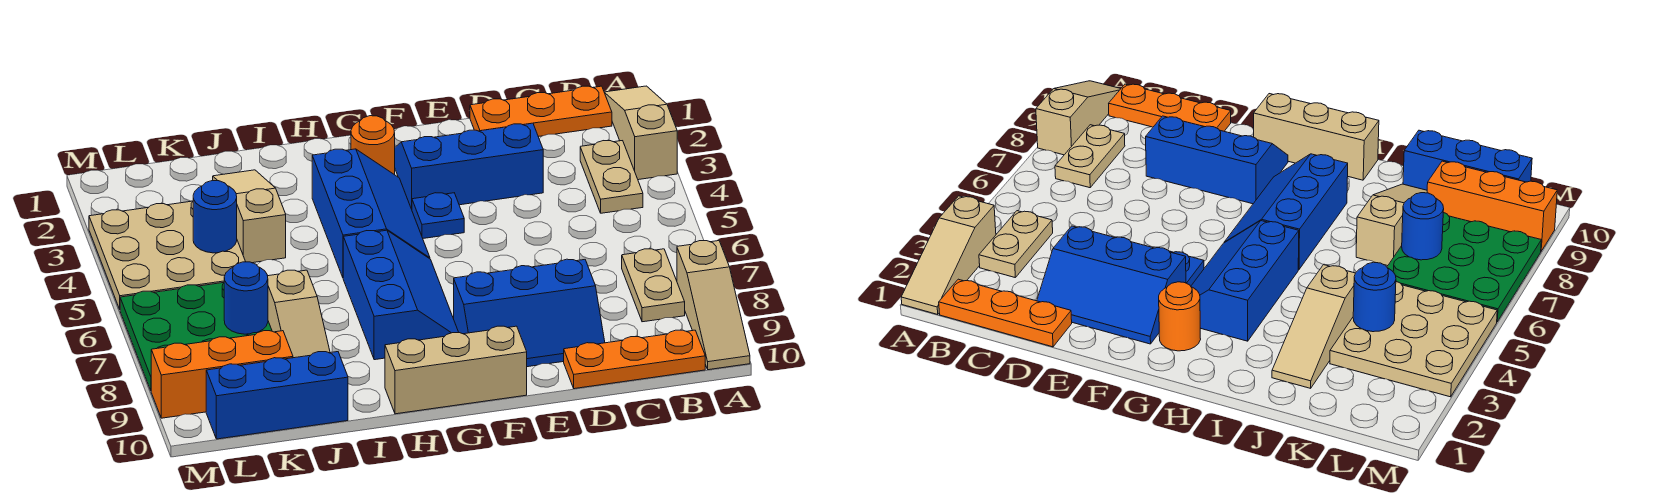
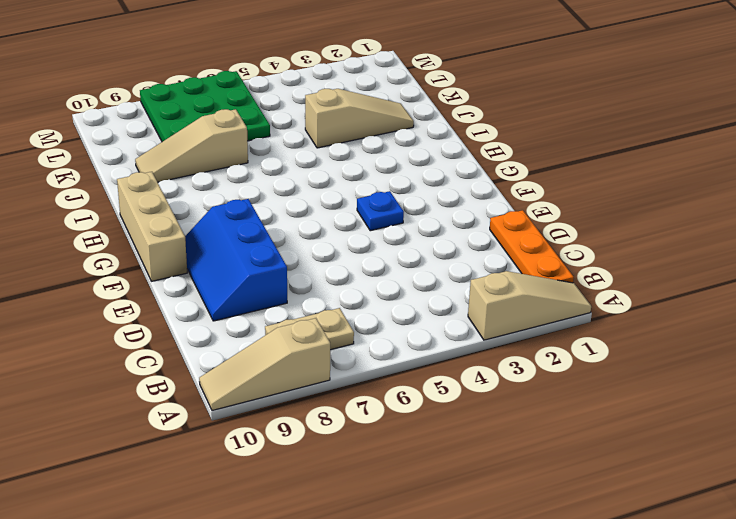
none -> tan plate B3:B4 level 1
none -> orange plate B10:D10 level 1
none -> blue slope D2:F3 level 1 top 3

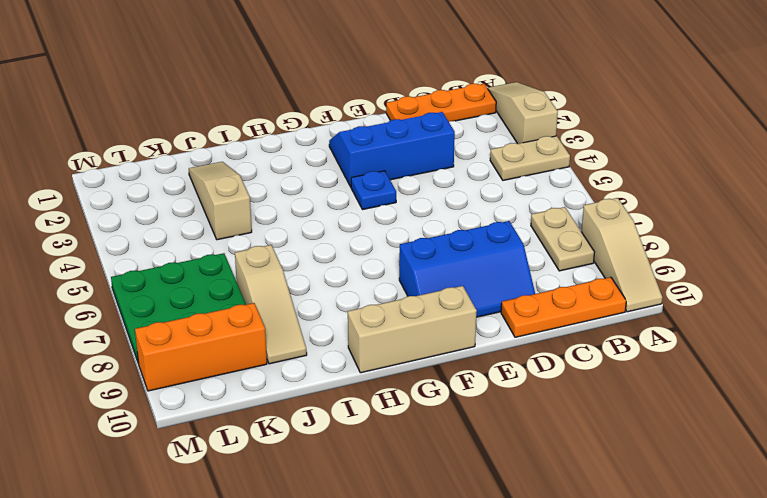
tan plate A4:B4 level 1 -> tan plate B3:B4 level 1
none -> orange round brick G2 level 1
none -> blue slope G3:H5 level 1 top H
none -> blue slope G6:H8 level 1 top H

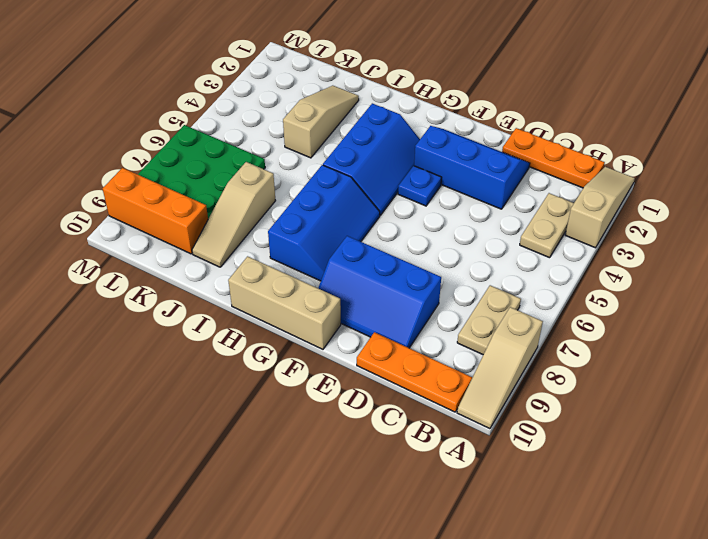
none -> orange round brick G2 level 1
none -> blue brick J10:L10 level 1
none -> tan plate K3:M5 level 1

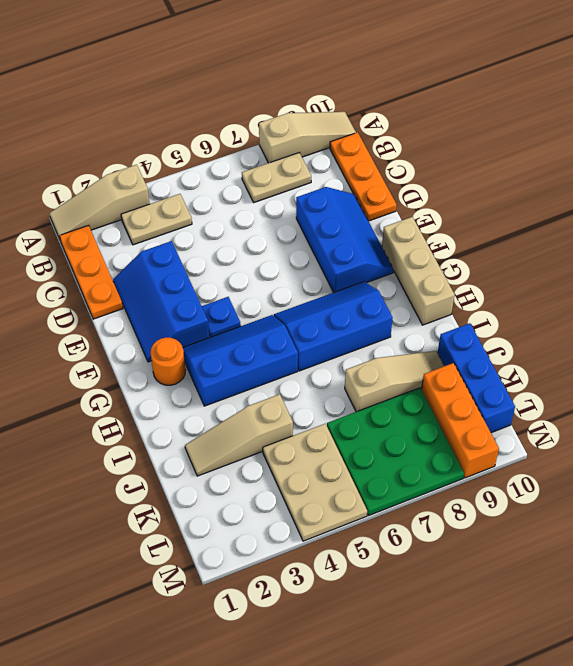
tan plate K4:M5 level 1 -> tan plate K3:M5 level 1
none -> blue round brick K4 level 2
none -> blue round brick K7 level 2

